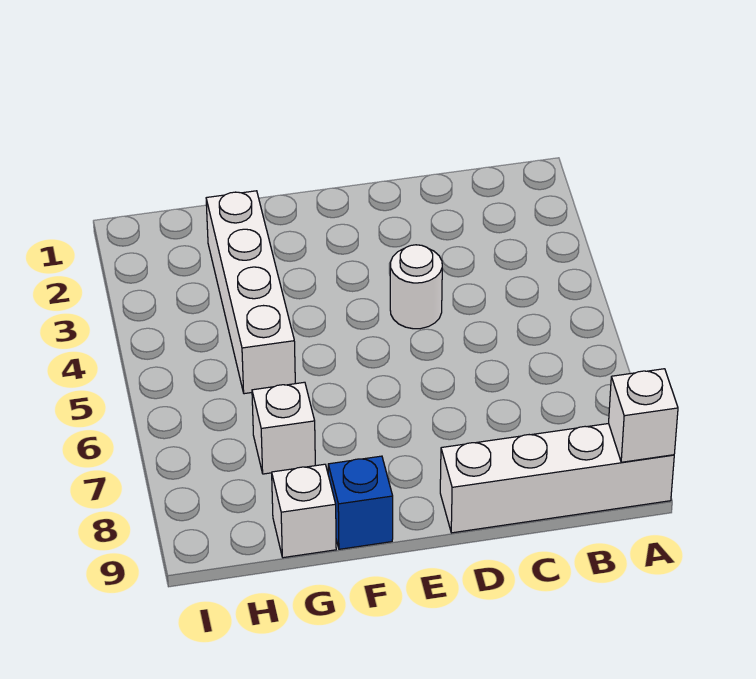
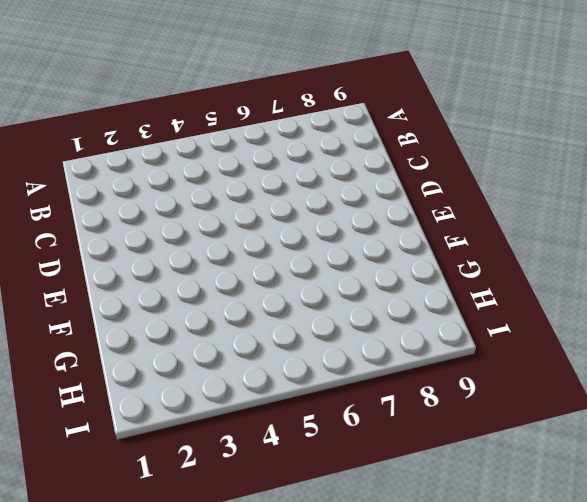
none -> white brick A9:D9 level 1
none -> white round brick D4 level 1

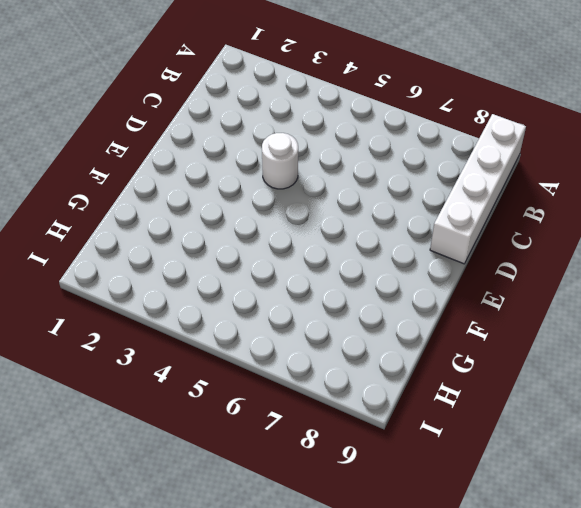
none -> blue brick F9 level 1
none -> white brick G2:G5 level 1

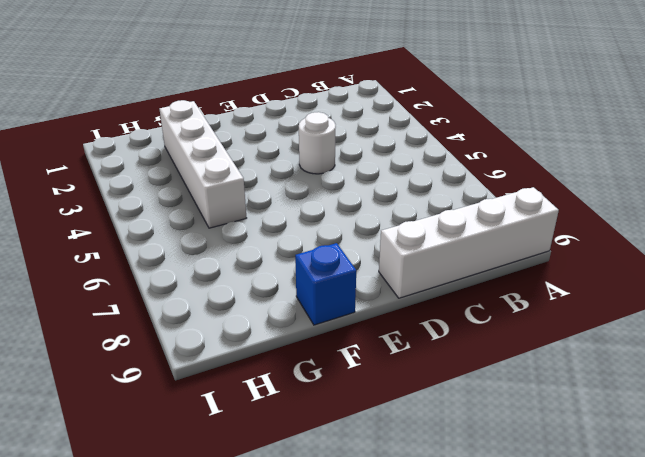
none -> white brick G7 level 1
none -> white brick G9 level 1

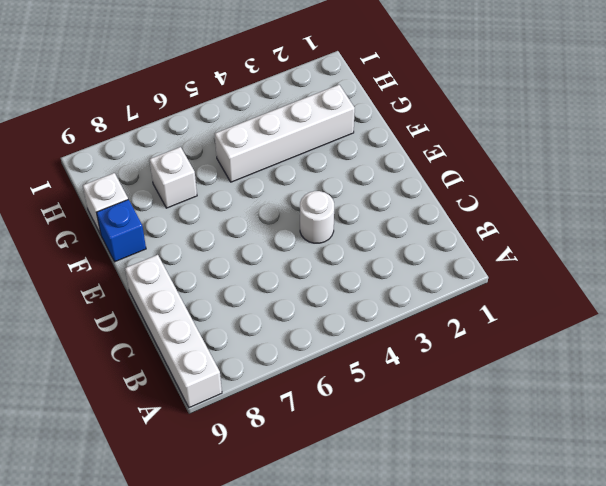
none -> white brick A9 level 2

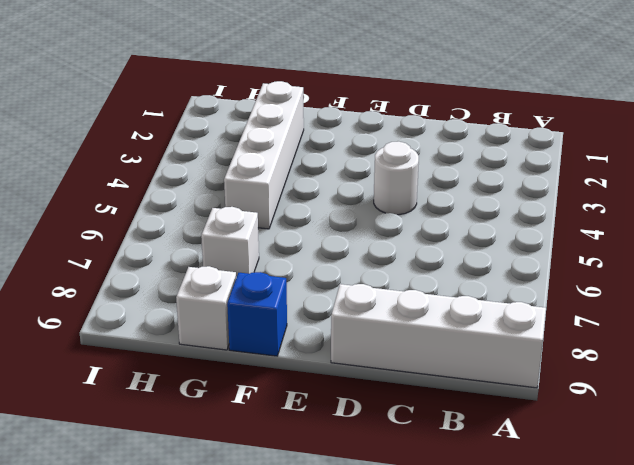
none -> white brick A9 level 2

